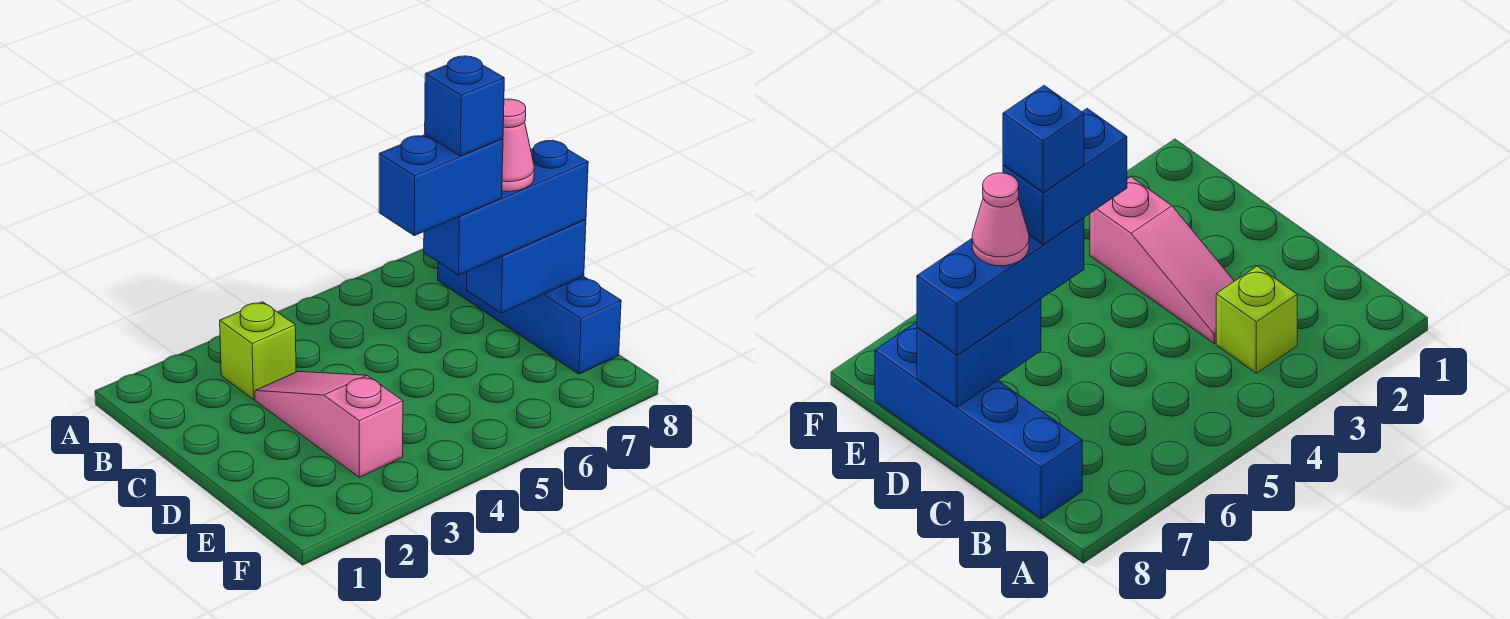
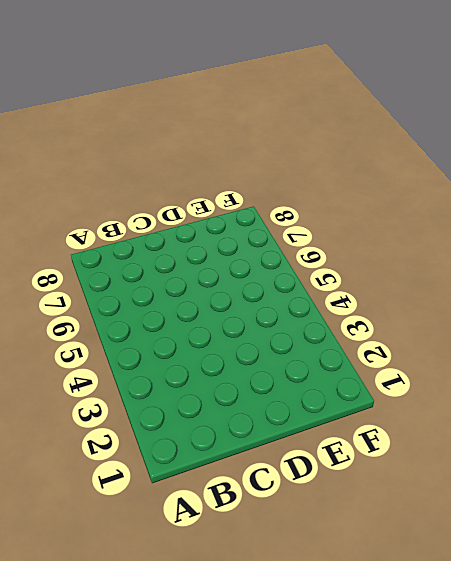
none -> lime brick B3 level 1
none -> blue brick B8:E8 level 1

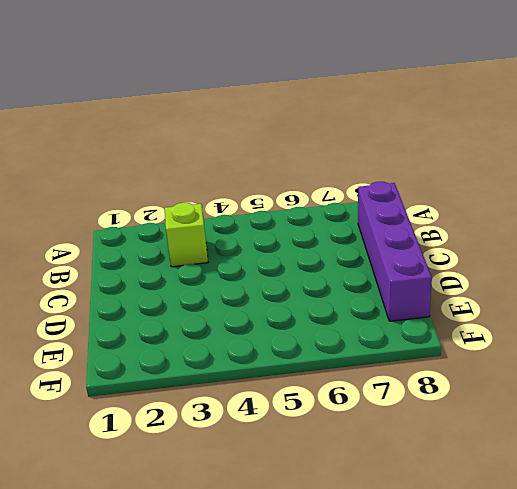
purple brick B8:E8 level 1 -> blue brick B8:E8 level 1
none -> pink slope C3:E3 level 1 top E
none -> blue brick D7:D8 level 2

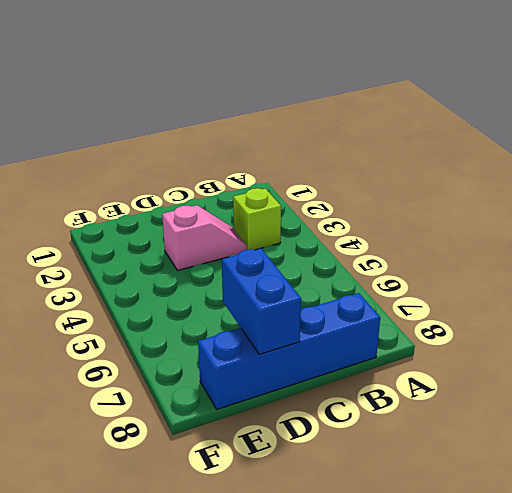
pink slope C3:D3 level 1 top D -> pink slope C3:E3 level 1 top E
none -> blue brick D6:D8 level 3
none -> blue brick D5:D6 level 4

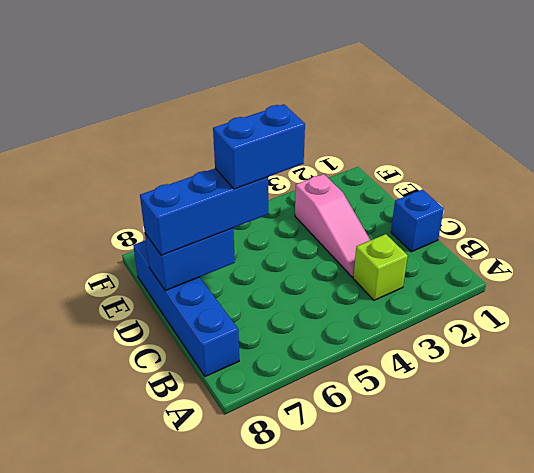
blue brick C1 level 1 -> blue brick D6 level 5
none -> pink cone D7 level 4

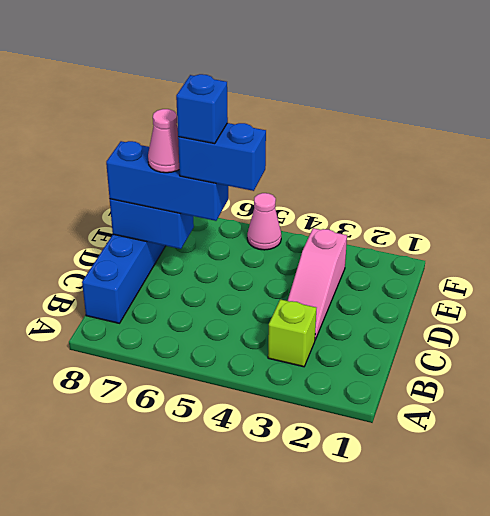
pink cone F5 level 1 -> none

